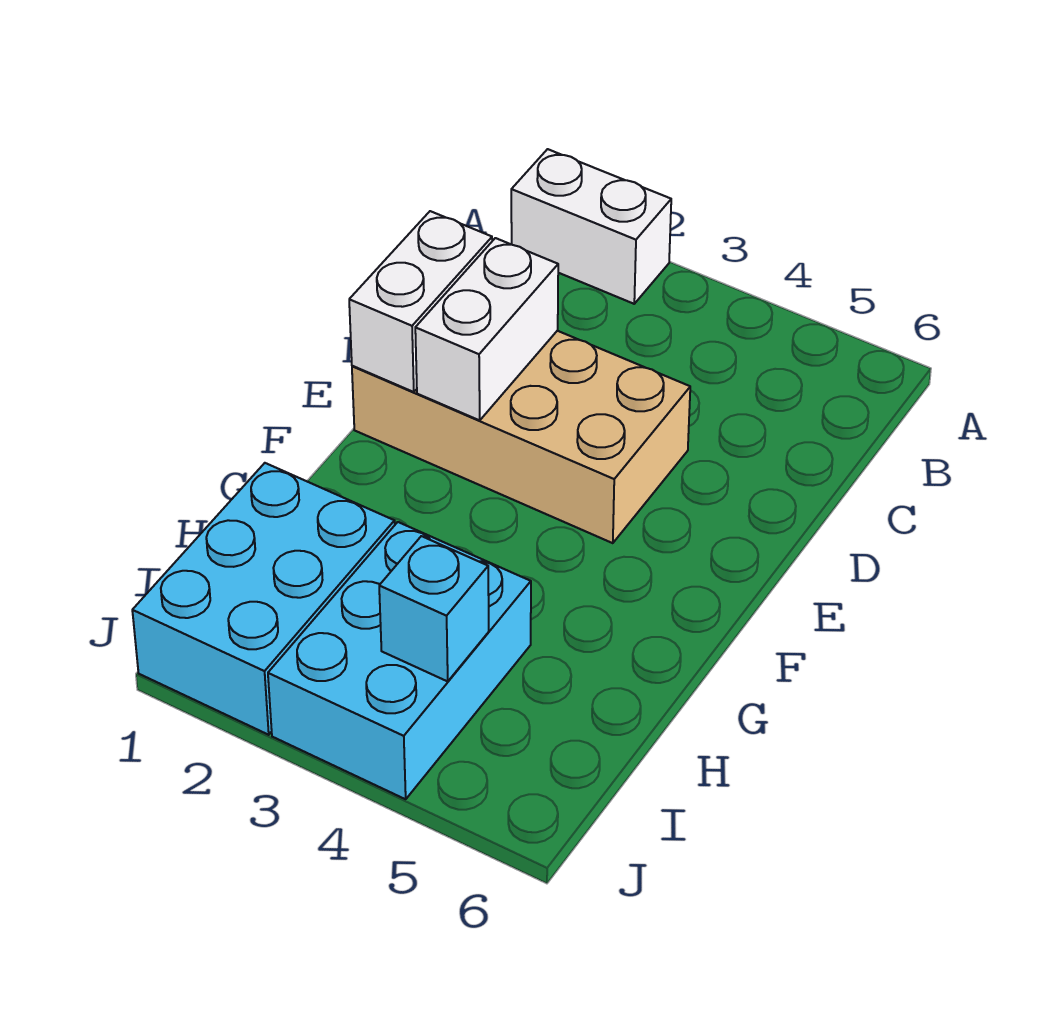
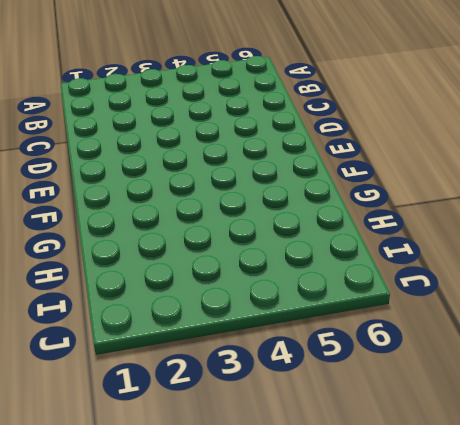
none -> white brick A1:A2 level 1
none -> tan brick D1:E4 level 1

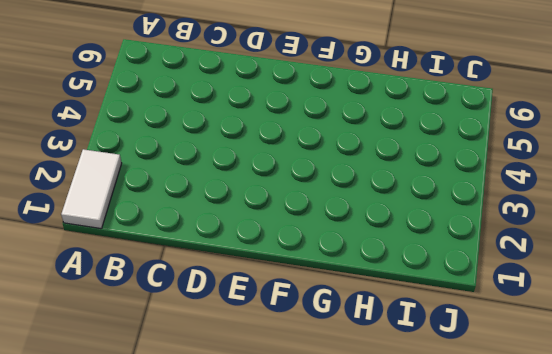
white tile A1:A2 level 1 -> white brick A1:A2 level 1
none -> tan brick D1:E4 level 1
none -> cyan brick H1:J2 level 1

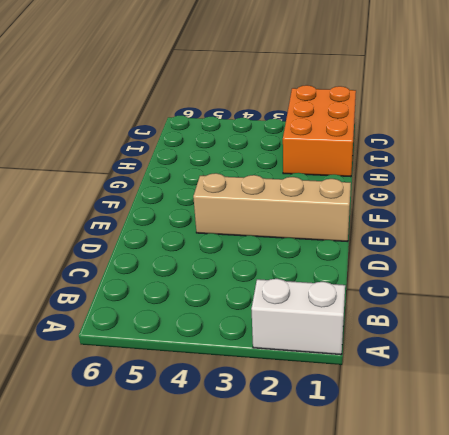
tan brick E1:E4 level 1 -> tan brick D1:E4 level 1
orange brick H1:J2 level 1 -> cyan brick H1:J2 level 1
none -> cyan brick H3:J4 level 1
none -> white brick D1:E1 level 2

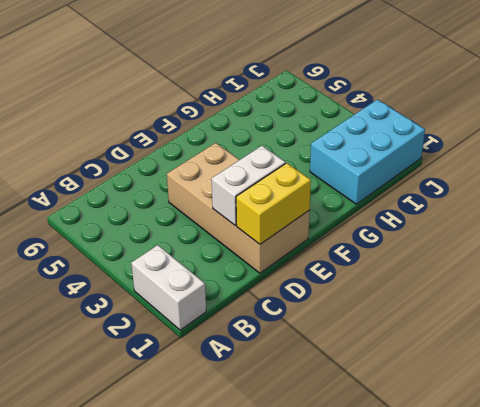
yellow brick D1:E1 level 2 -> white brick D1:E1 level 2
none -> cyan brick H3:J4 level 1
none -> cyan brick I4 level 2

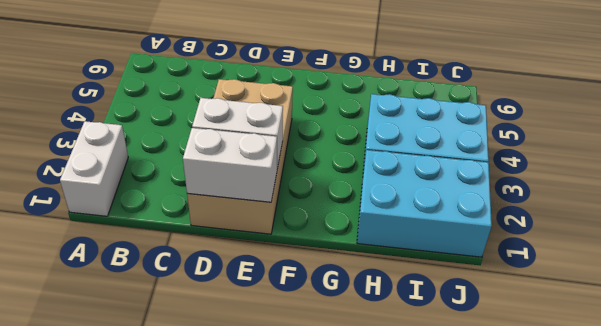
none -> cyan brick I4 level 2

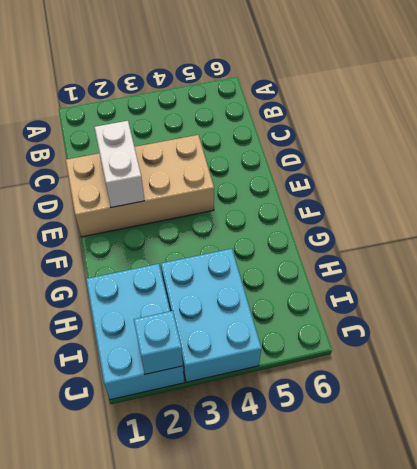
cyan brick J2 level 2 -> cyan brick I4 level 2
none -> white brick A1:A2 level 1
none -> white brick D1:E1 level 2

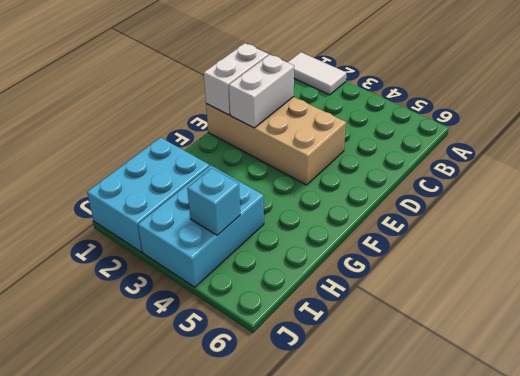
white tile A1:A2 level 1 -> white brick A1:A2 level 1

